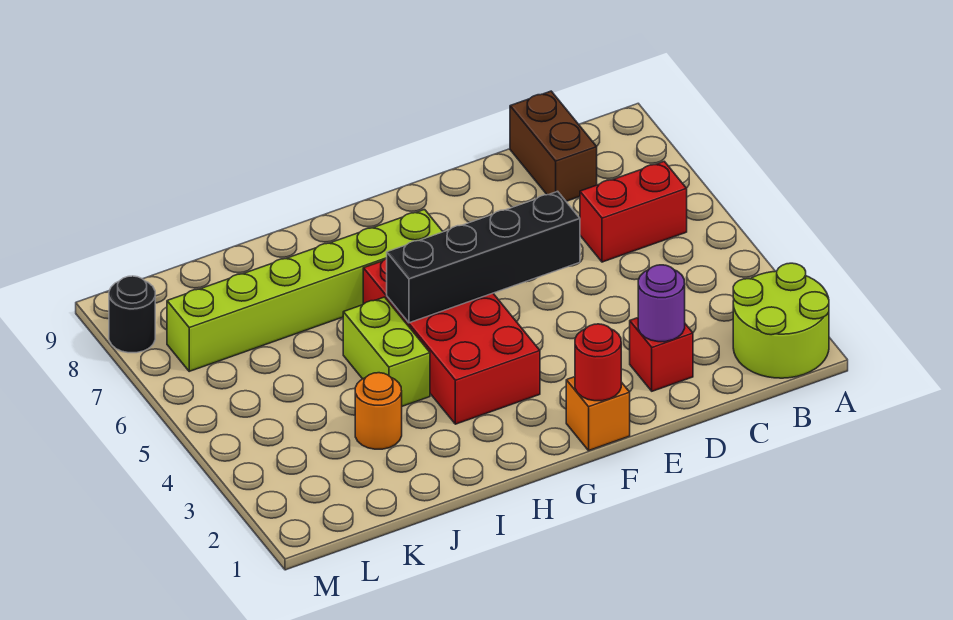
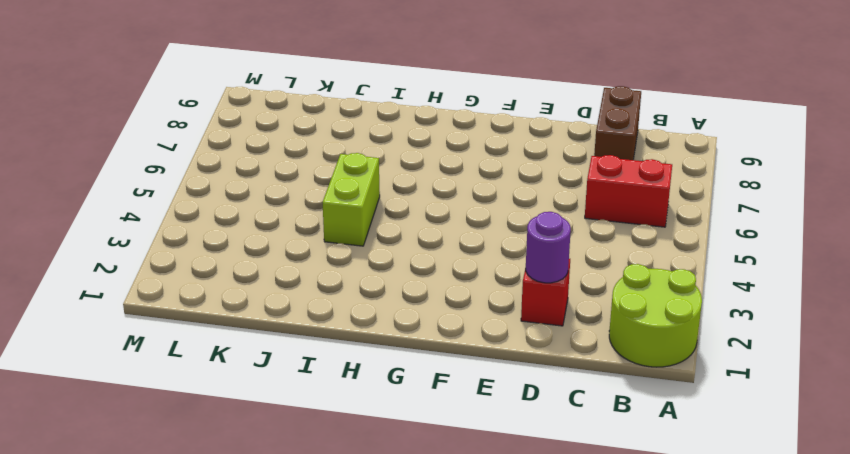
none -> orange brick F1 level 1
none -> red brick G3:H6 level 1
none -> lime brick G7:L7 level 1

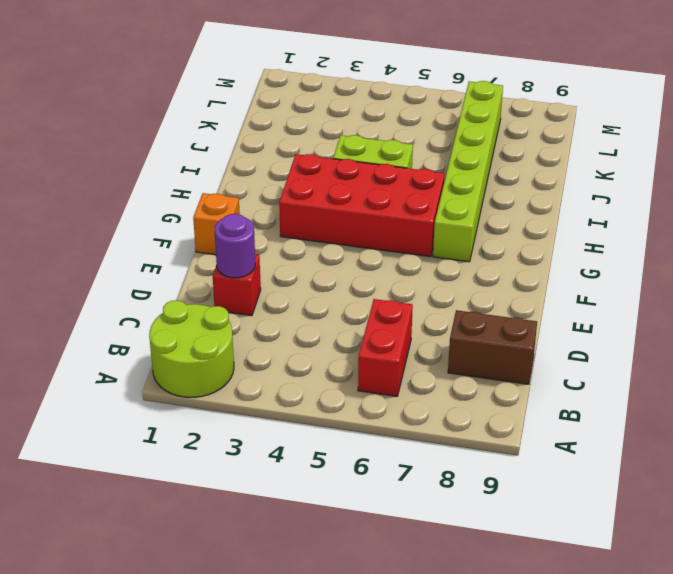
none -> orange round brick J3 level 1
none -> black round brick M8 level 1
none -> black brick E5:H5 level 2

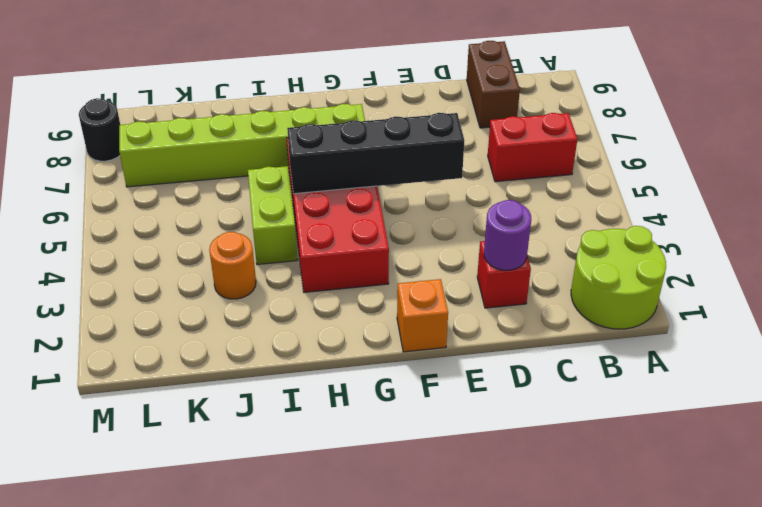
none -> red round brick F1 level 2

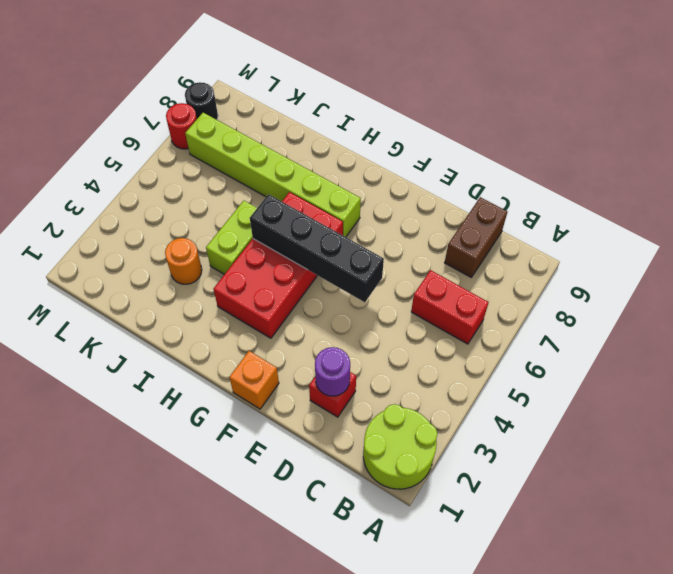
red round brick M7 level 1 -> red round brick F1 level 2

